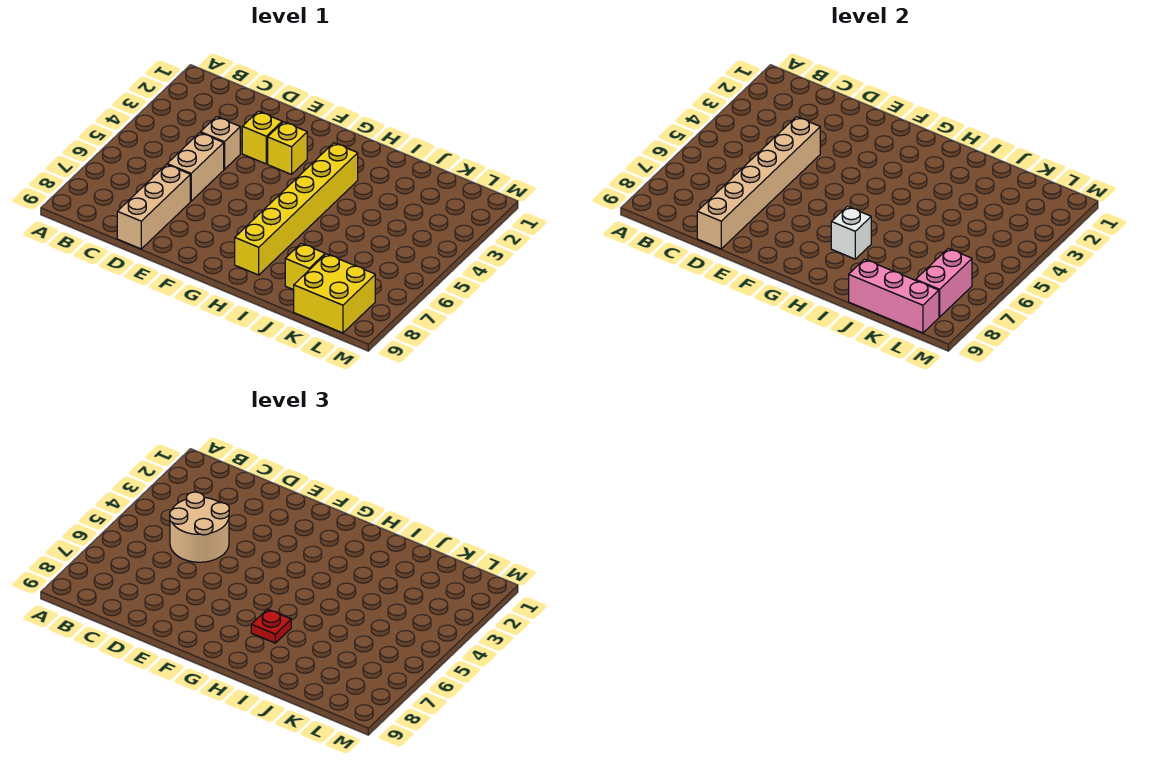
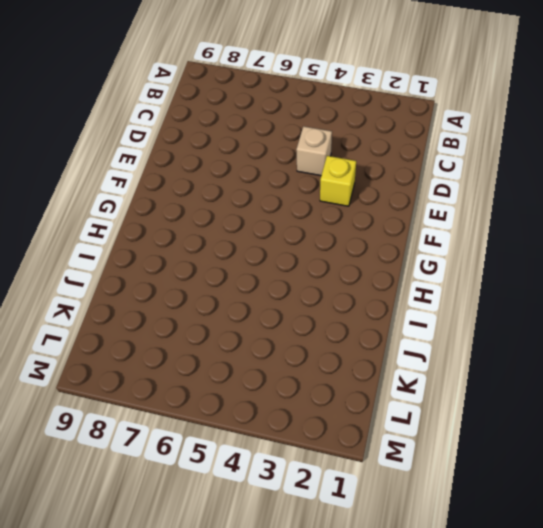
none -> tan brick D5:D6 level 1
none -> tan brick D7:D9 level 1
none -> yellow brick F3 level 1

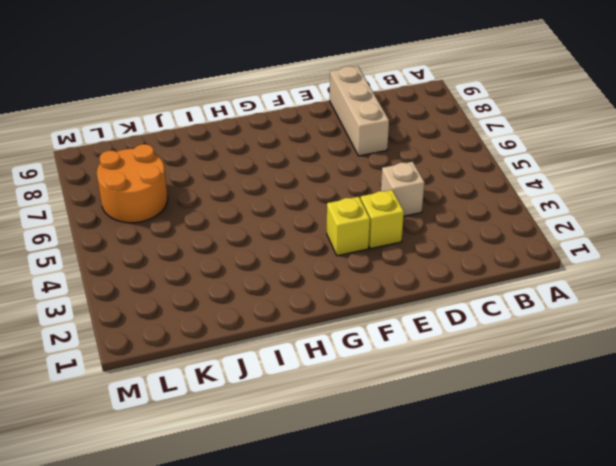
orange round brick K6:L7 level 1 -> none
none -> tan brick D5:D6 level 1
none -> yellow brick H3:H8 level 1
none -> yellow brick J8 level 1

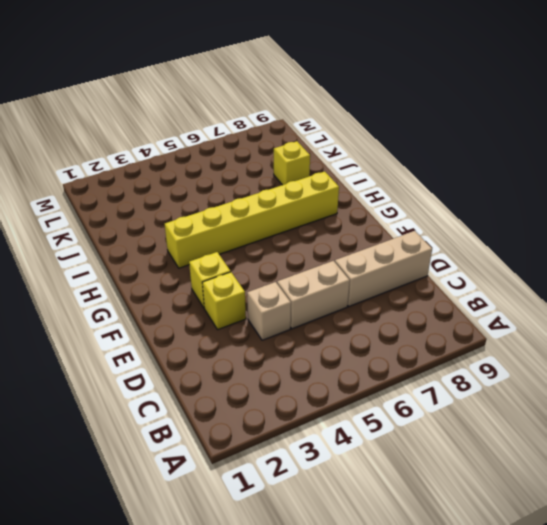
none -> yellow brick K8:L9 level 1
none -> tan brick D4:D9 level 2
none -> white brick H7 level 2

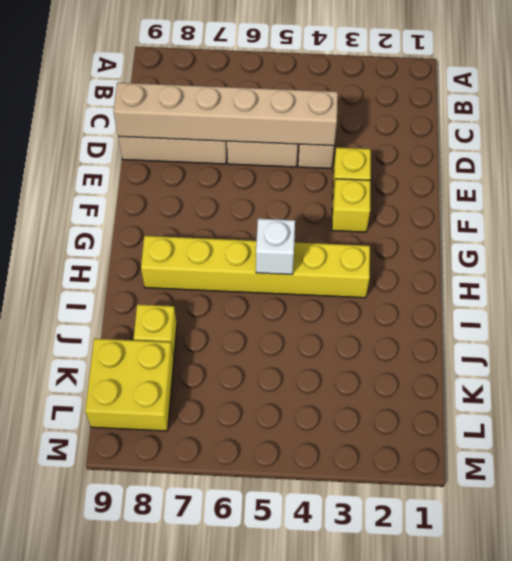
white brick H5 level 2 -> white brick H7 level 2
none -> pink brick J9:L9 level 2
none -> pink brick L7:L8 level 2
none -> tan round brick C4:D5 level 3

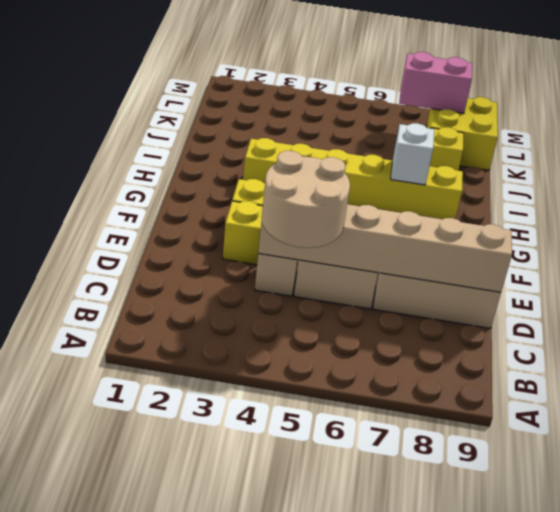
none -> pink brick J9:L9 level 2
none -> red plate H7 level 3

